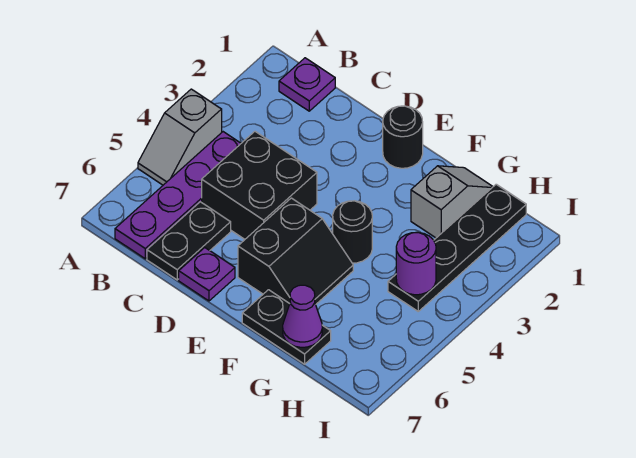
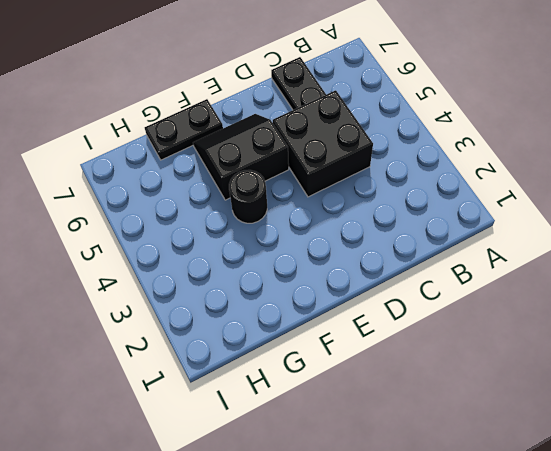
black slope E5:F6 level 1 top 5 -> black slope E5:F6 level 1 top E
none -> grey slope A4:A5 level 1 top 4
none -> purple plate B1 level 1
none -> purple plate B4:B7 level 1

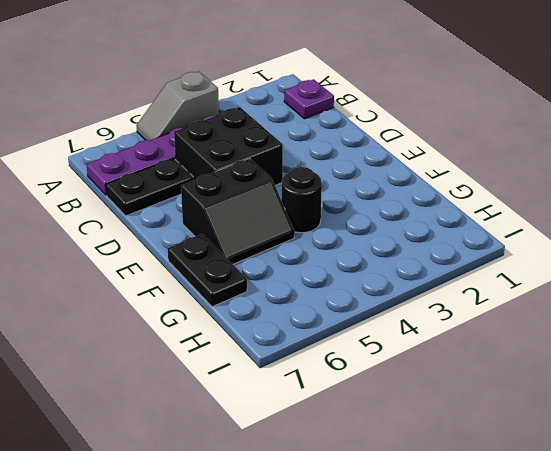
none -> purple plate D7 level 1
none -> black round brick E1 level 1
none -> grey slope G1:G2 level 1 top 2

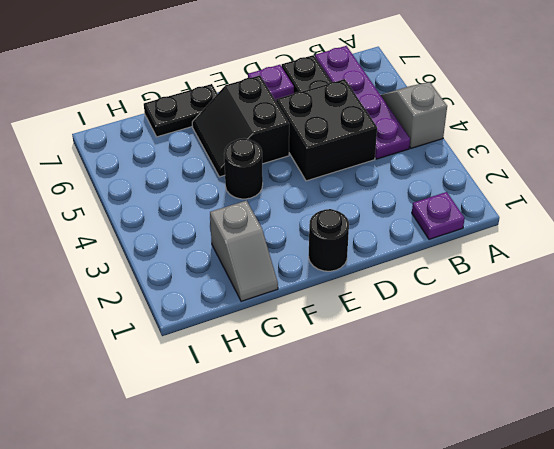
none -> black plate H1:H4 level 1
none -> purple cone G7 level 2
none -> purple round brick H4 level 2

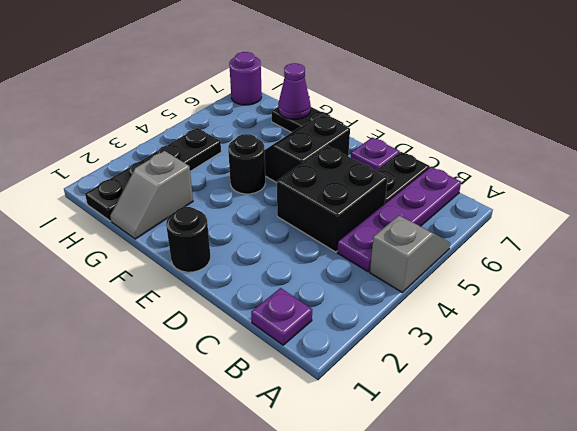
purple round brick I7 level 1 -> purple round brick H4 level 2

